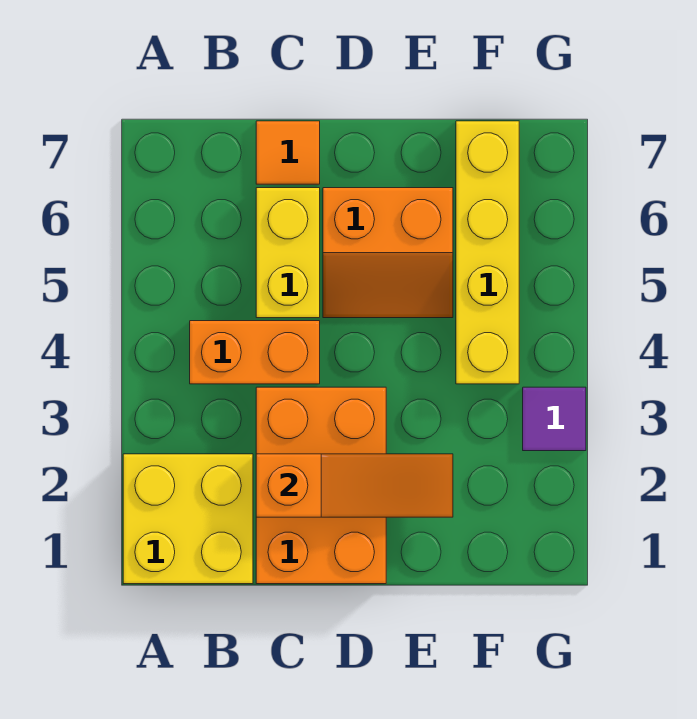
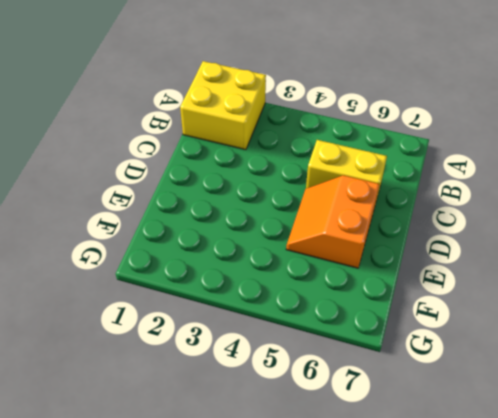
none -> orange brick B4:C4 level 1
none -> orange brick C1:D3 level 1

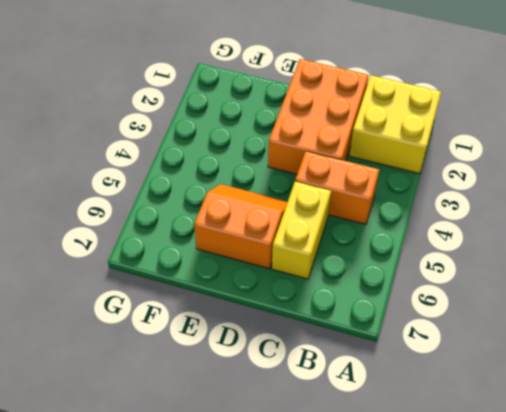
none -> orange tile C7 level 1
none -> yellow brick F4:F7 level 1

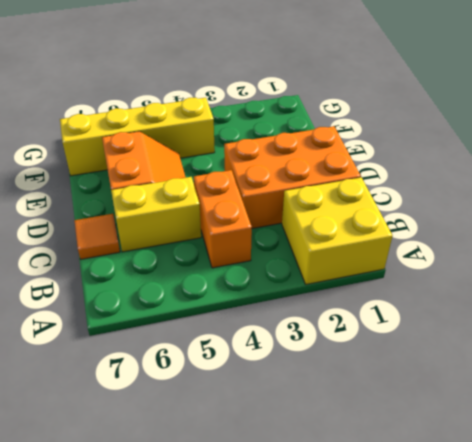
none -> purple tile G3 level 1
none -> orange slope C2:E2 level 2 top C

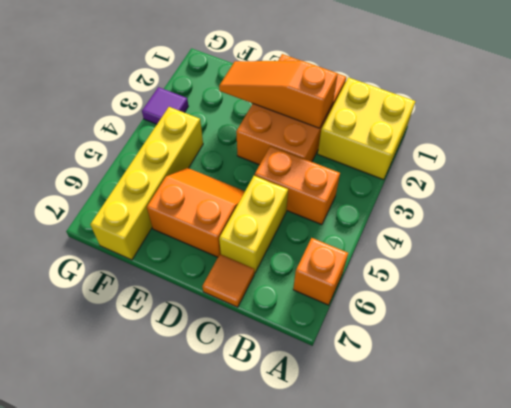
orange brick A6 level 1 -> none

